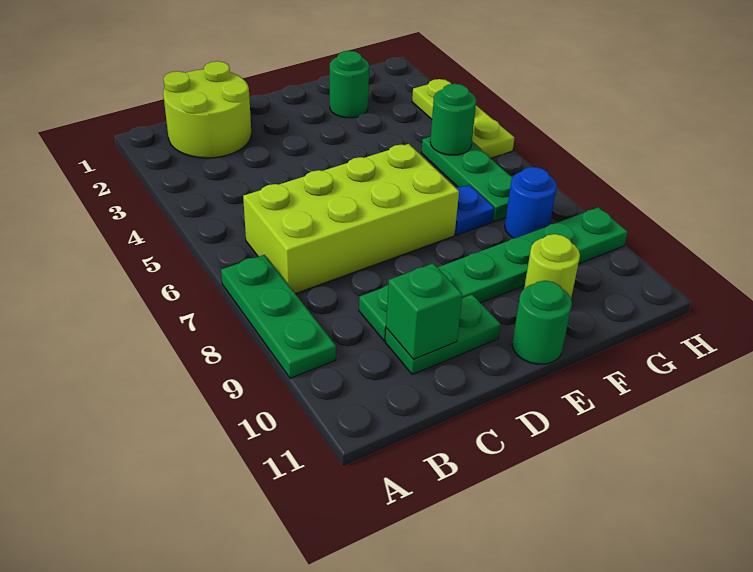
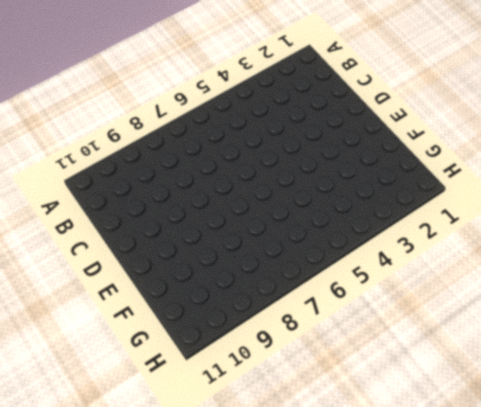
none -> green plate A7:A9 level 1
none -> lime round brick B1:C2 level 1
none -> lime brick B6:E7 level 1

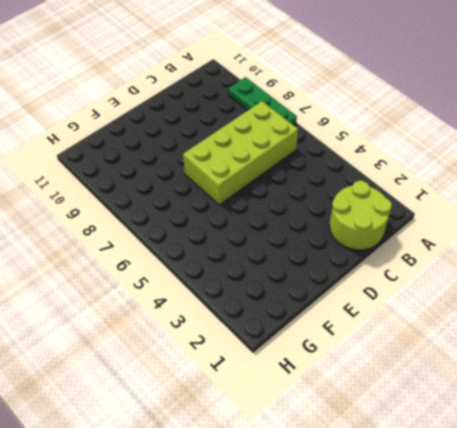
none -> green plate C9:H9 level 1
none -> green plate C10:D10 level 1
none -> green round brick E11 level 1

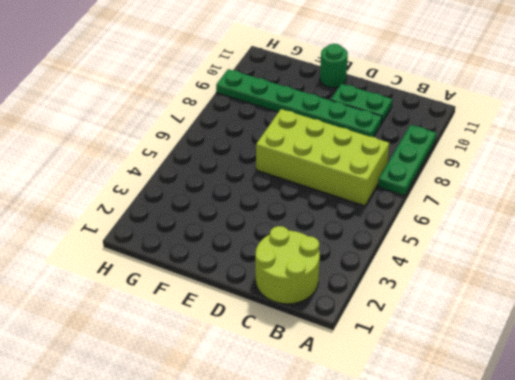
none -> green round brick F2 level 1
none -> blue plate F7 level 1
none -> lime round brick F10 level 1

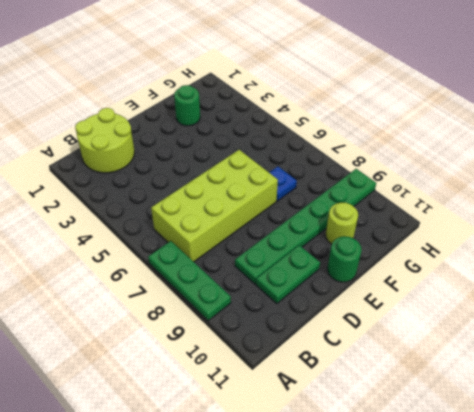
none -> green plate G5:G7 level 1
none -> blue round brick G8 level 1
none -> lime plate H3:H5 level 1

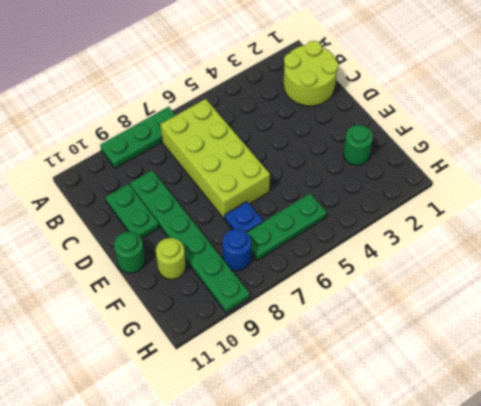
none -> lime plate H3:H5 level 1
none -> green brick C10 level 2
none -> green round brick G5 level 2

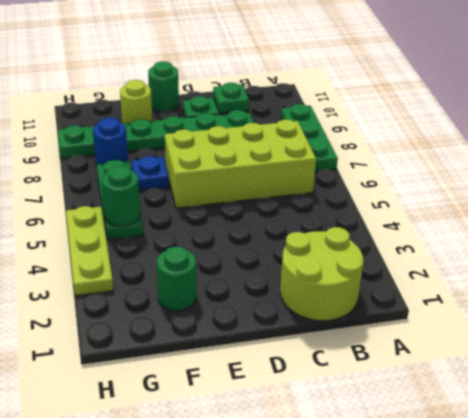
green plate C10 level 2 -> green brick C10 level 2

